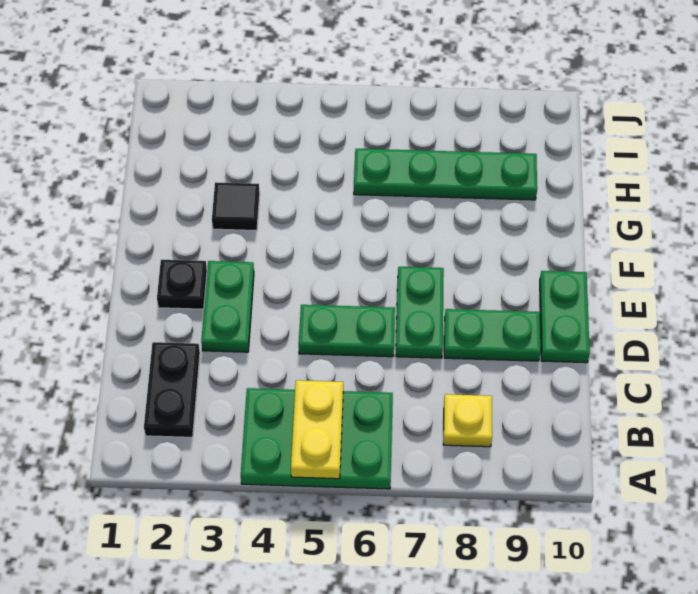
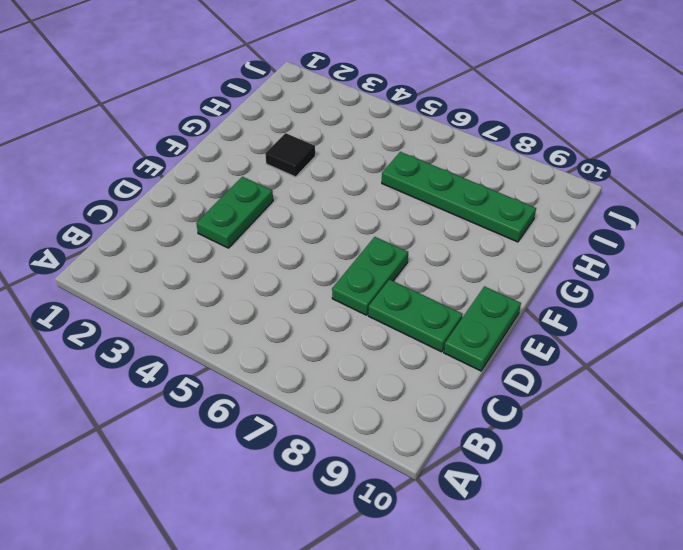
none -> green plate A4:B6 level 1
none -> black plate B2:C2 level 1
none -> yellow plate B8 level 1

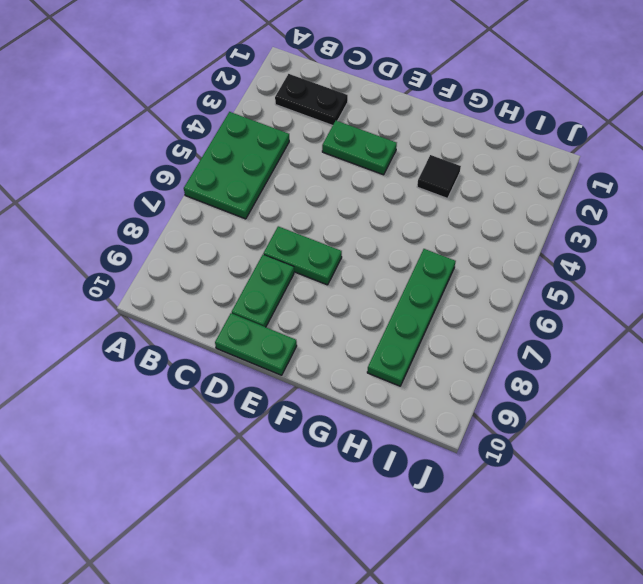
none -> yellow plate B8 level 1
none -> green plate D5:D6 level 1
none -> black plate E2 level 1

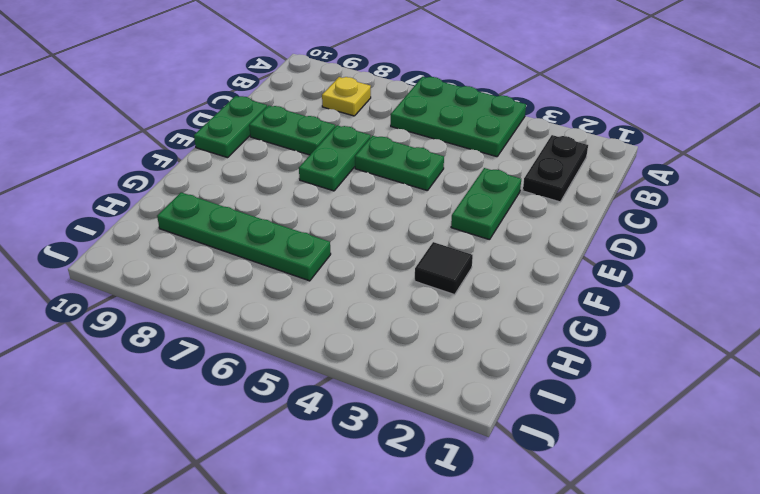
none -> black plate E2 level 1
none -> yellow plate A5:B5 level 2

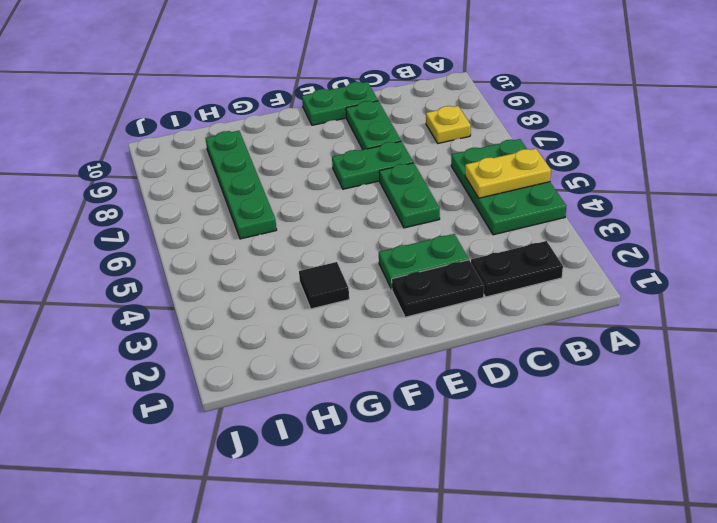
black plate D2:E2 level 1 -> black plate E2 level 1

